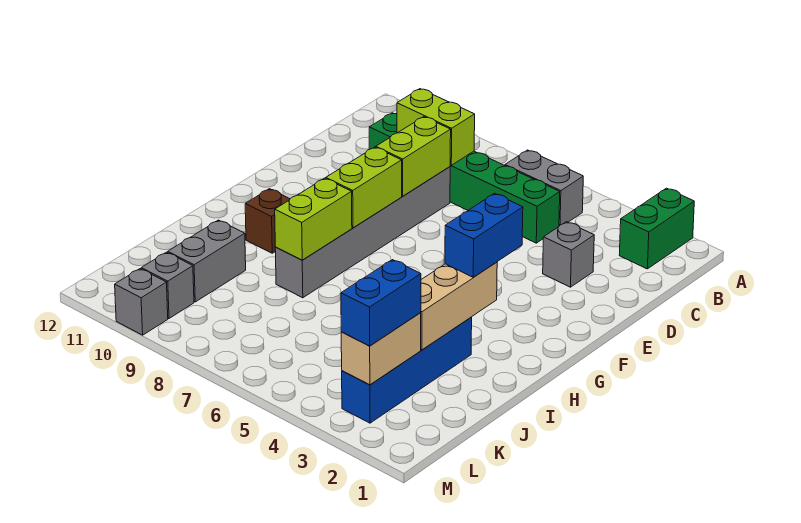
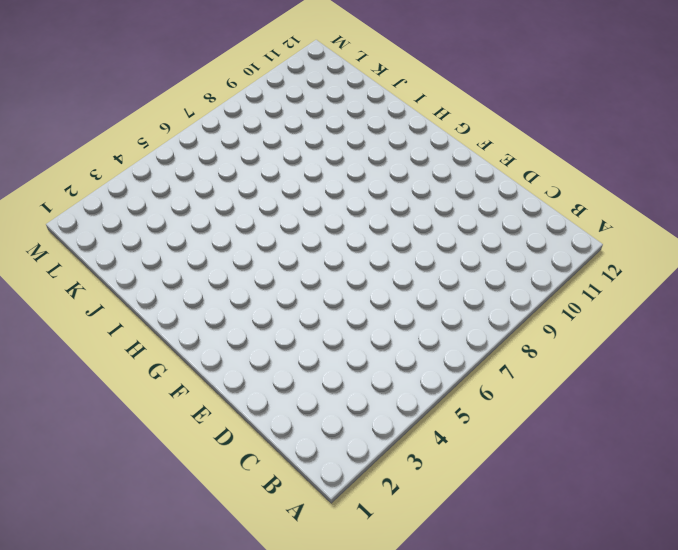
none -> green brick A2:B2 level 1
none -> grey brick B5:B6 level 1
none -> green brick C5:C10 level 1

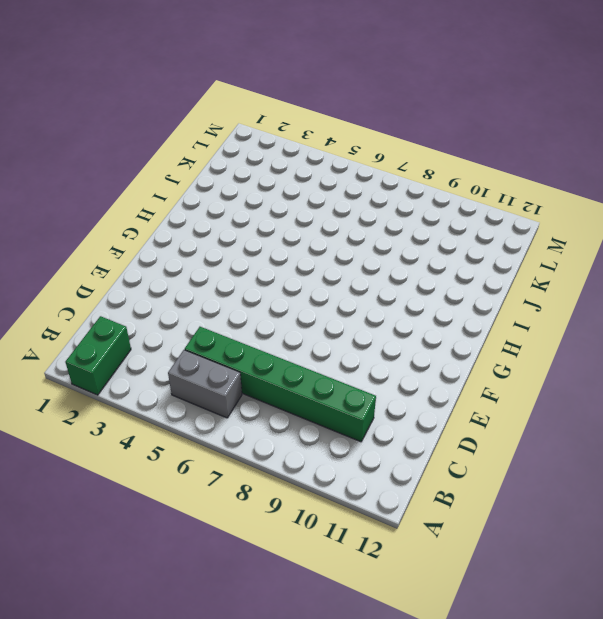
none -> grey brick D3 level 1
none -> grey brick D8:I8 level 1
none -> brown brick H10 level 1

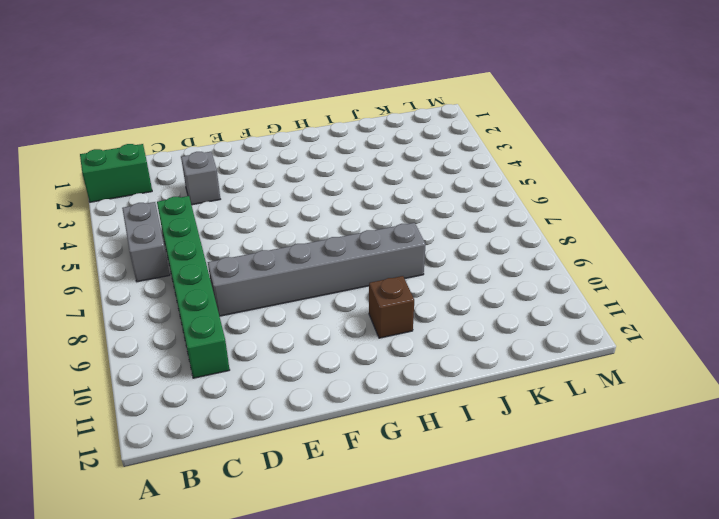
none -> blue brick I3:L3 level 1
none -> grey brick J10:K10 level 1
none -> grey brick L10 level 1

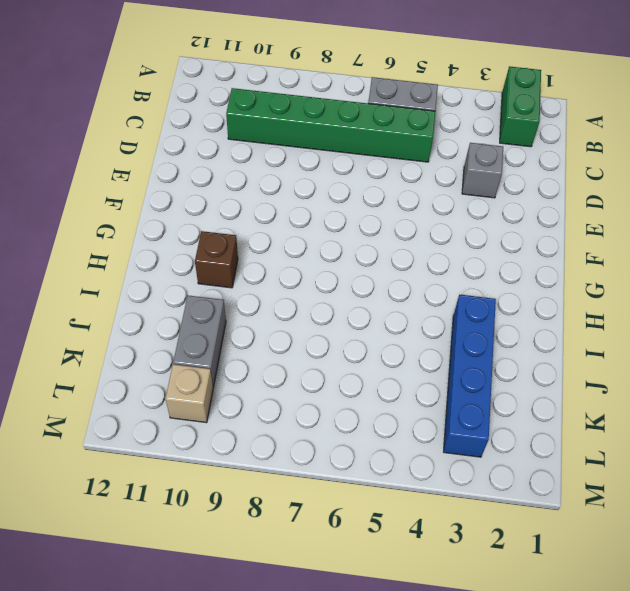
tan brick L10 level 1 -> grey brick L10 level 1
none -> grey brick D8:I8 level 1
none -> grey brick M10 level 1
none -> lime brick C8:C9 level 2

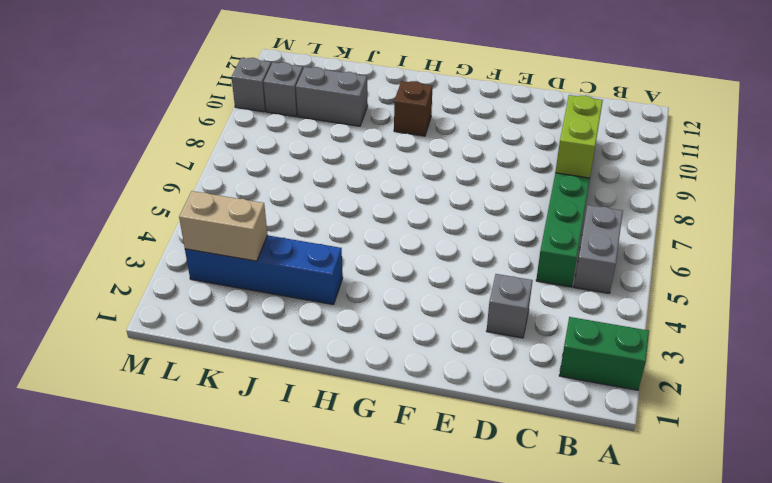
none -> grey brick D8:I8 level 1
none -> lime brick D8:E8 level 2
none -> lime brick F8:G8 level 2

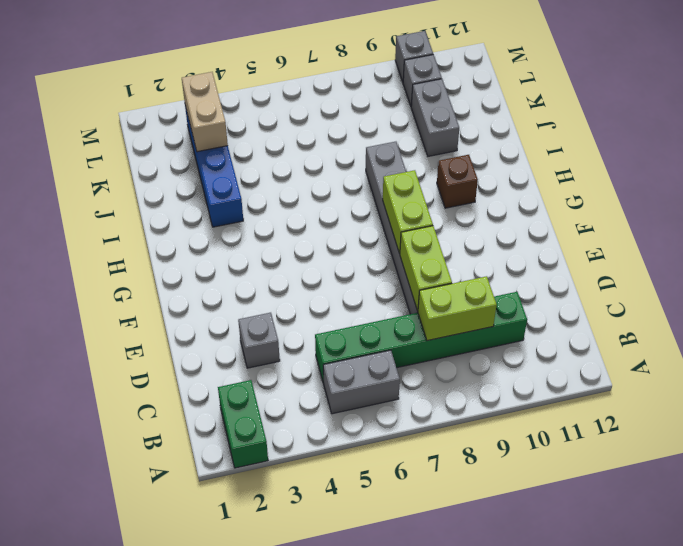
none -> tan brick H3:J3 level 2
none -> lime brick H8:I8 level 2
none -> blue brick G3:H3 level 3

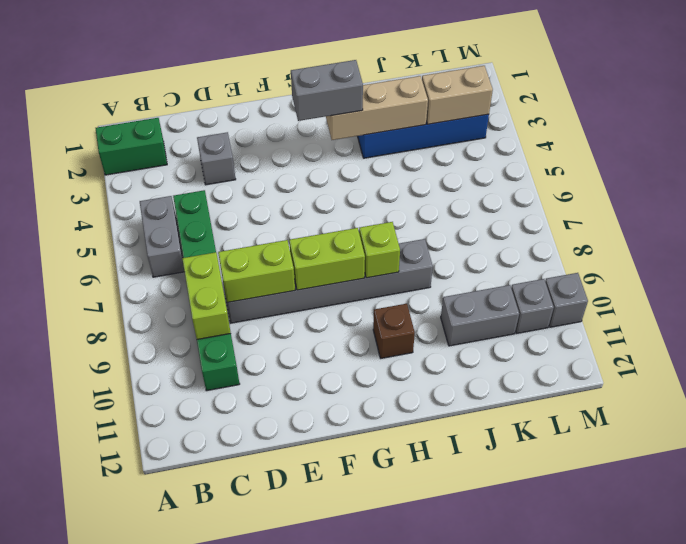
grey brick G3:H3 level 3 -> blue brick G3:H3 level 3
lime brick H8 level 2 -> lime brick H8:I8 level 2
none -> blue brick K3:L3 level 3

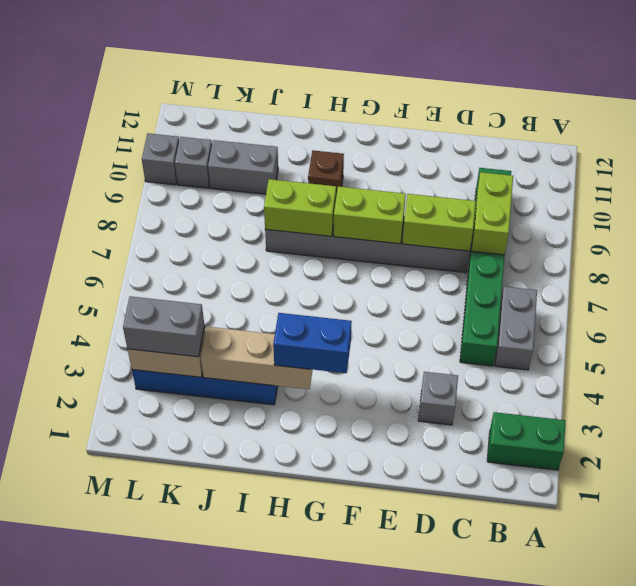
grey brick K3:L3 level 3 -> blue brick K3:L3 level 3

